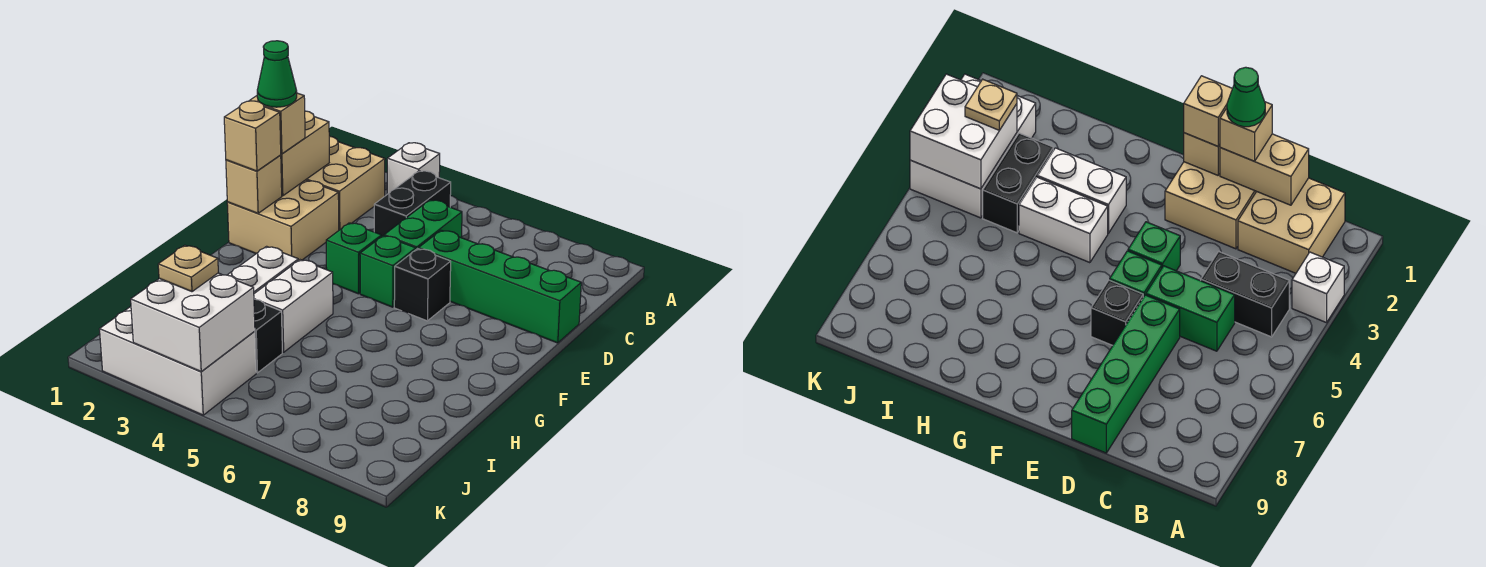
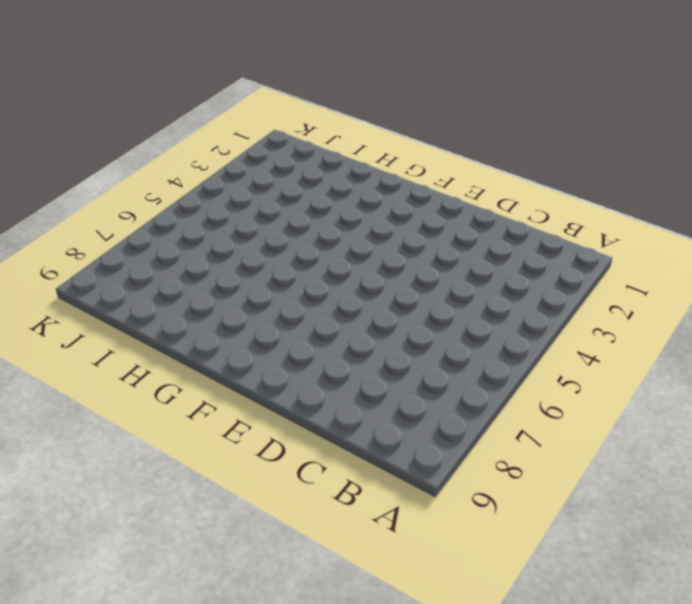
none -> white brick A3 level 1
none -> tan brick B1:C2 level 1
none -> black brick B4:C4 level 1

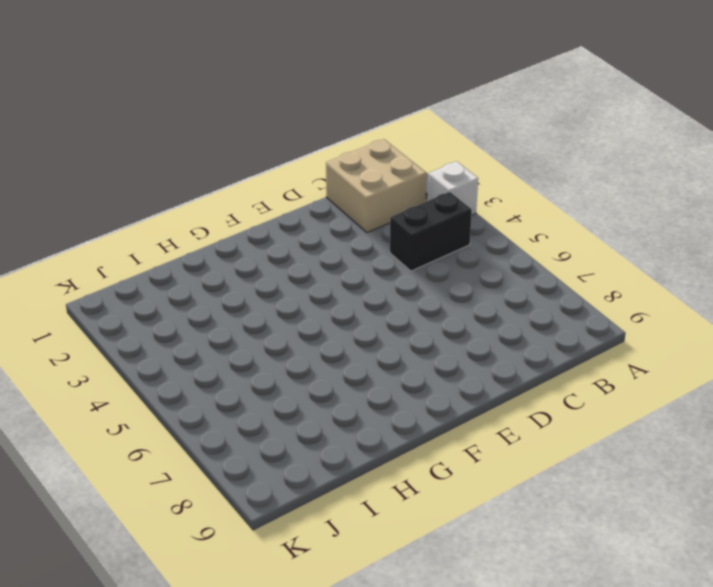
none -> green brick C5:D5 level 1
none -> tan brick D1:E2 level 1
none -> green brick D6:D9 level 1

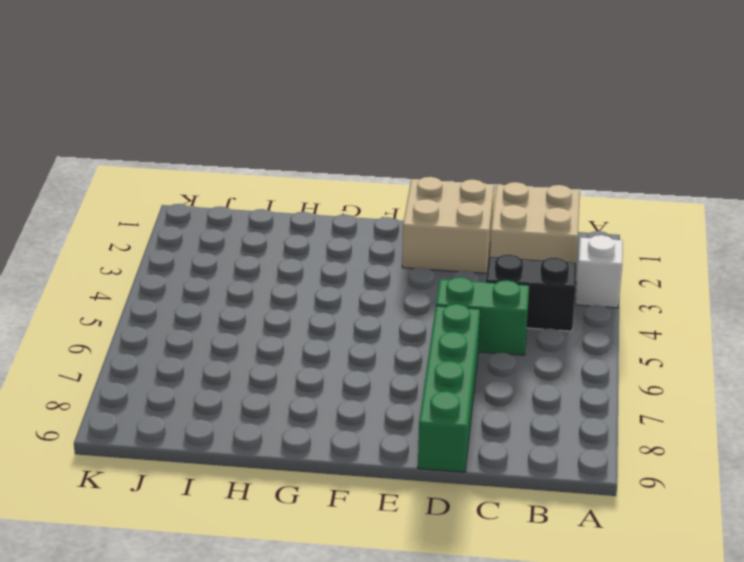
none -> green brick E4 level 1
none -> green brick E5 level 1
none -> black brick E6 level 1

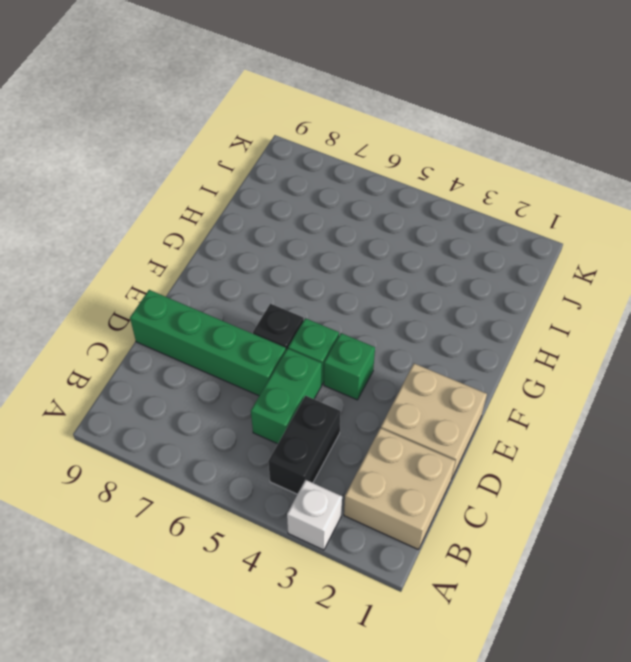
none -> white brick G3:H3 level 1
none -> white brick G4:H4 level 1
none -> black brick I3:I4 level 1

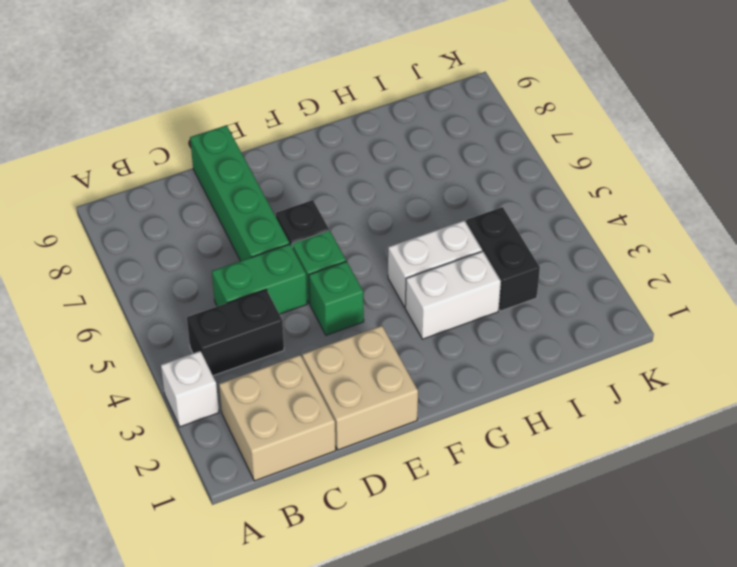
none -> white brick J2:K4 level 1
none -> tan brick C1:D1 level 2
none -> tan brick E1 level 2

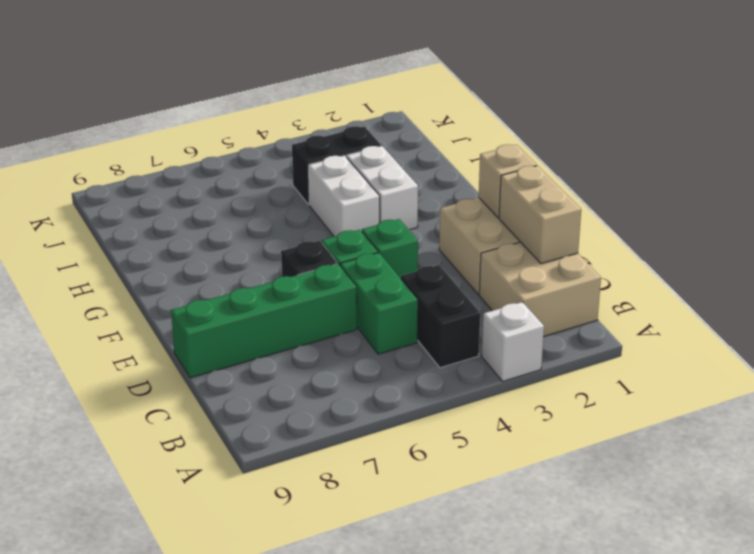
none -> white brick J2:K4 level 1
none -> white brick J3:K4 level 2
none -> tan brick D1 level 3

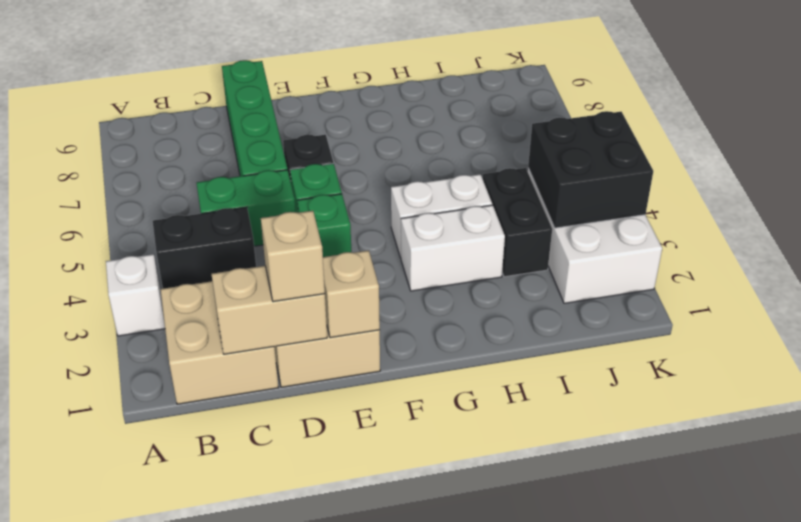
black brick J3:K4 level 2 -> white brick J3:K4 level 2
none -> tan brick E1 level 3
none -> tan plate J3 level 3
none -> green cone D1 level 4

